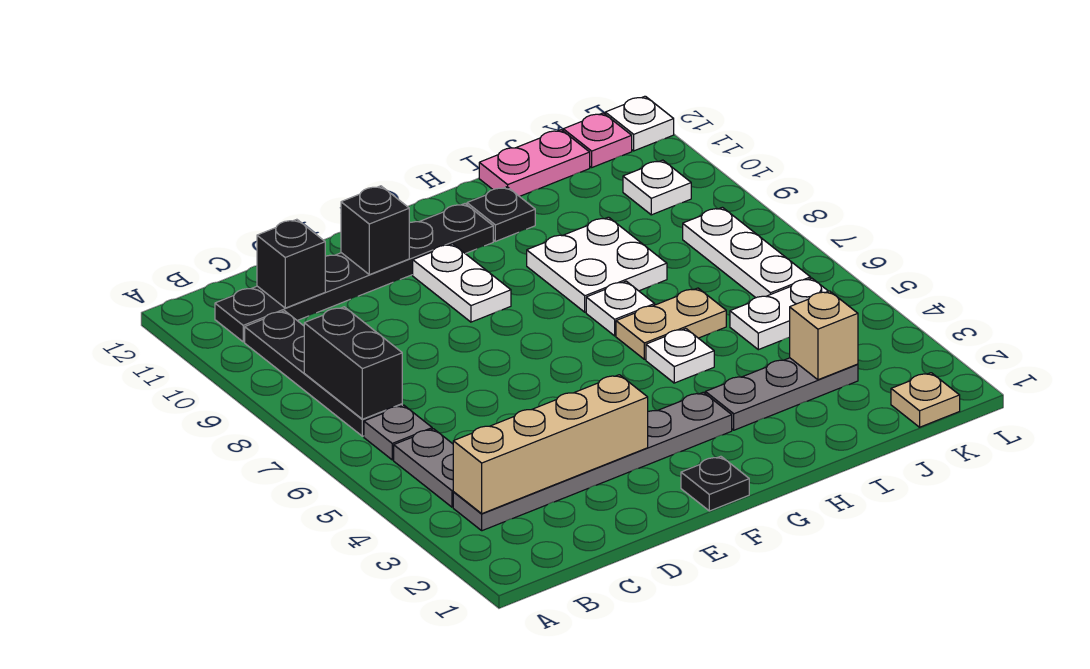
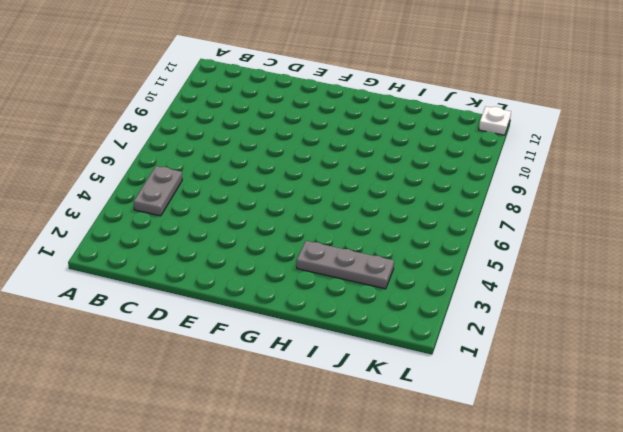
none -> grey plate B3:G3 level 1
none -> grey plate B6 level 1
none -> black plate B7:B10 level 1

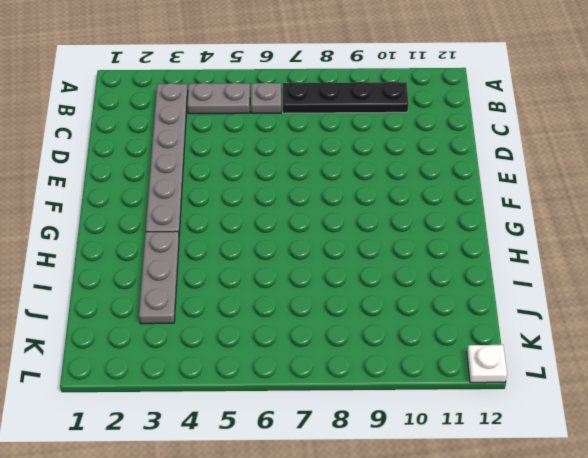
none -> black plate B11:G11 level 1
none -> black plate F1 level 1
none -> white plate F9:F10 level 1

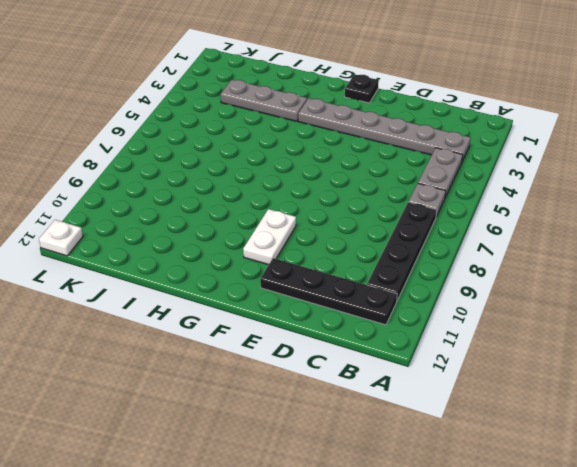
black plate B11:E11 level 1 -> black plate B11:G11 level 1
none -> white plate H5 level 1
none -> tan plate H6:I6 level 1
none -> white plate H7 level 1

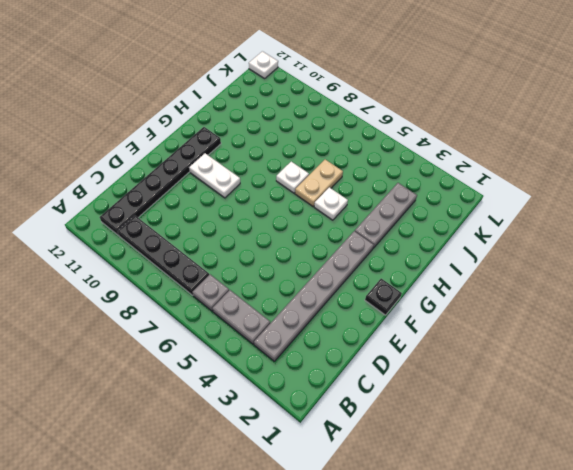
none -> white plate H8:I9 level 1
none -> black plate H11 level 1
none -> pink plate I12:J12 level 1

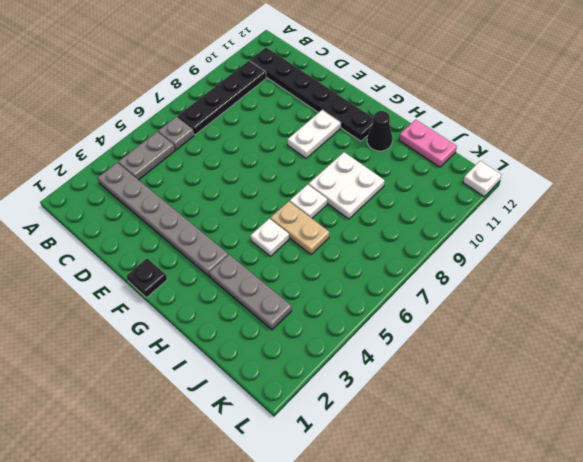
black cone H11 level 1 -> black plate H11 level 1
none -> white plate J5:K5 level 1
none -> tan plate K1 level 1
none -> white plate K6:K8 level 1

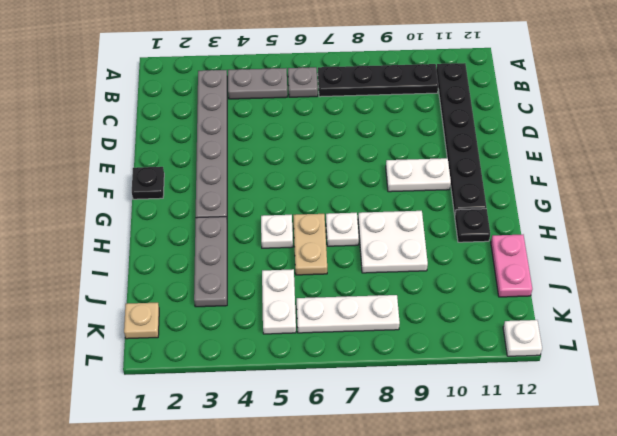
none -> white plate K10 level 1
none -> pink plate K12 level 1
none -> tan brick B3:E3 level 2

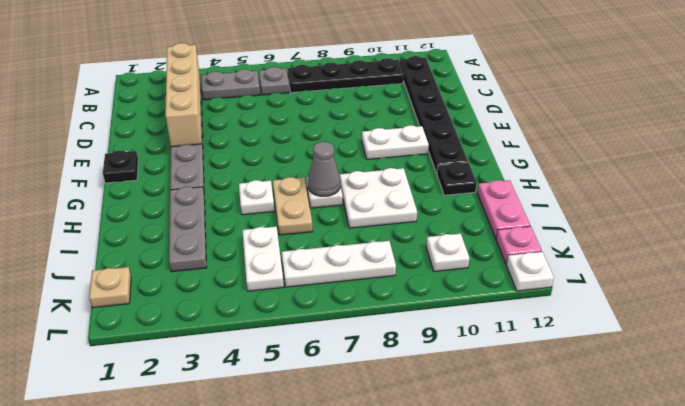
grey cone H7 level 2 -> none
none -> black brick B7:B8 level 2
none -> black brick C11 level 2
none -> black brick E11 level 2

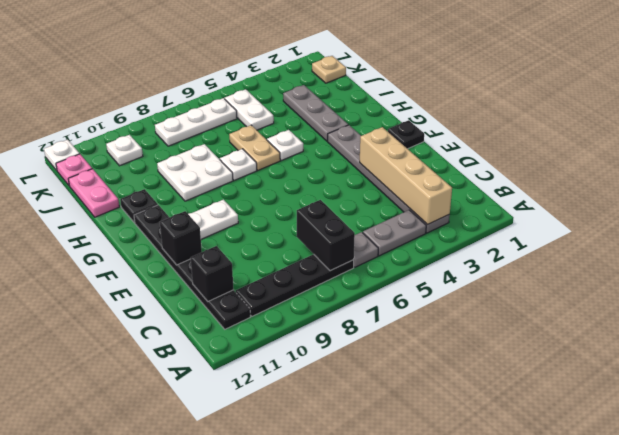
black brick B7:C7 level 2 -> black brick B7:B8 level 2
none -> tan brick J3 level 2

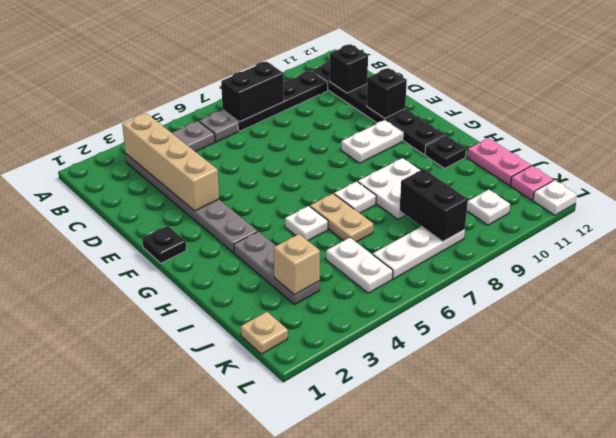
black brick J8:K8 level 2 -> none

